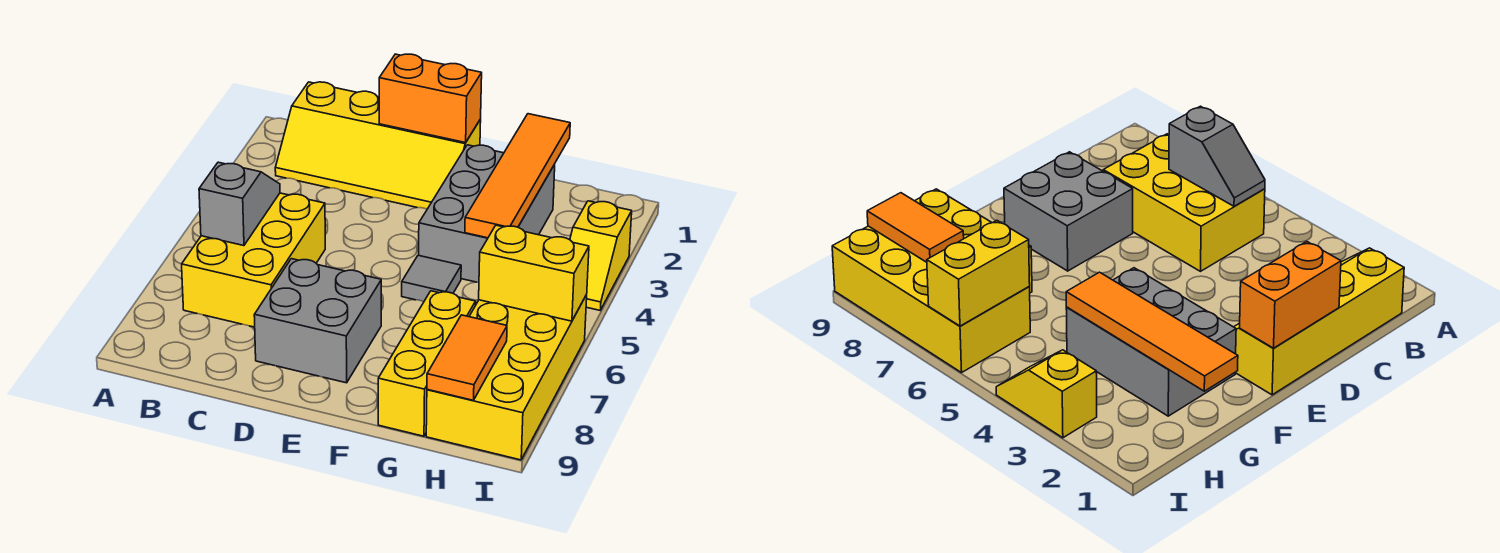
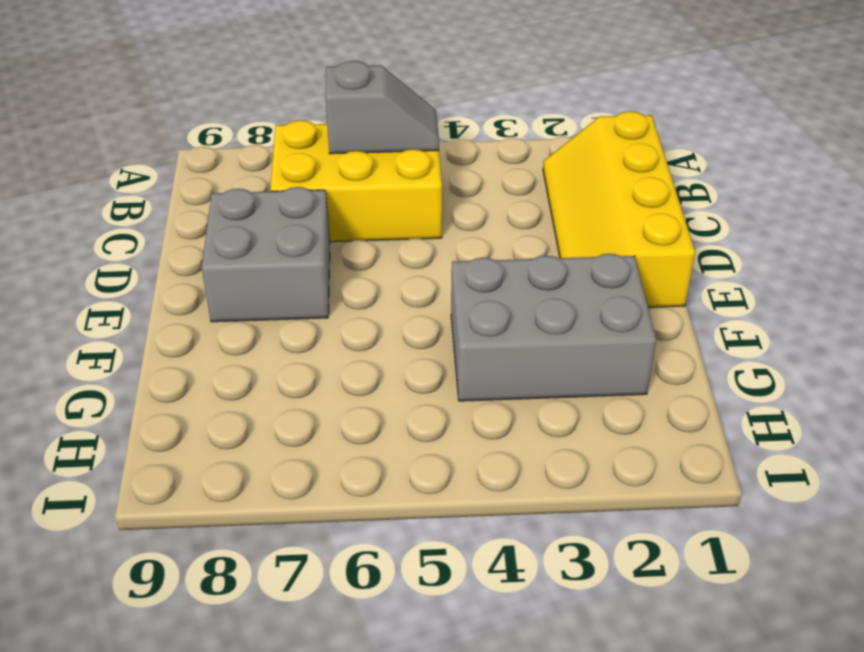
none -> grey tile F5 level 1
none -> yellow brick G7:G9 level 1
none -> yellow brick H6:I9 level 1

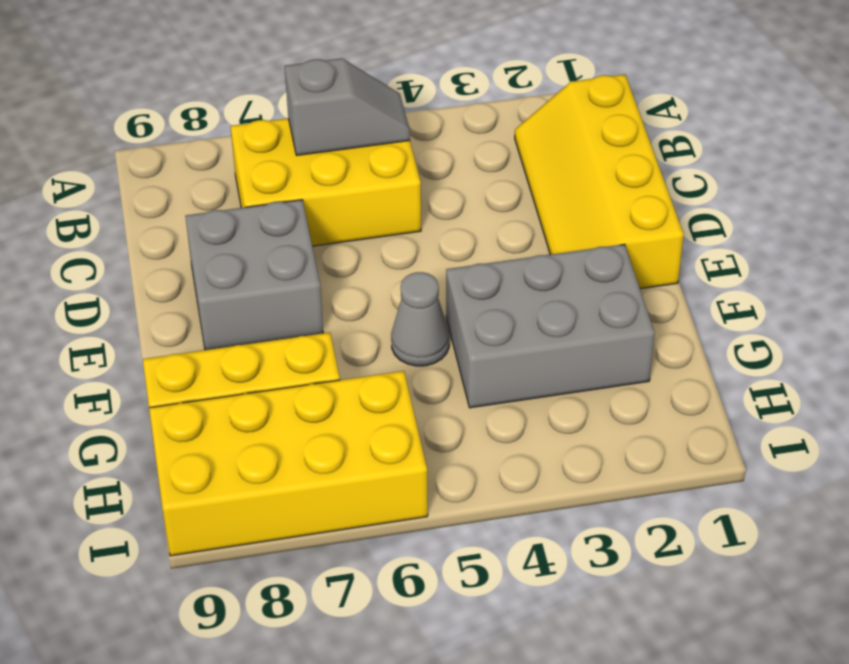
grey cone F5 level 1 -> grey tile F5 level 1
none -> yellow slope I3:I4 level 1 top 3
none -> orange brick D1:E1 level 2
none -> orange tile G1:G4 level 2

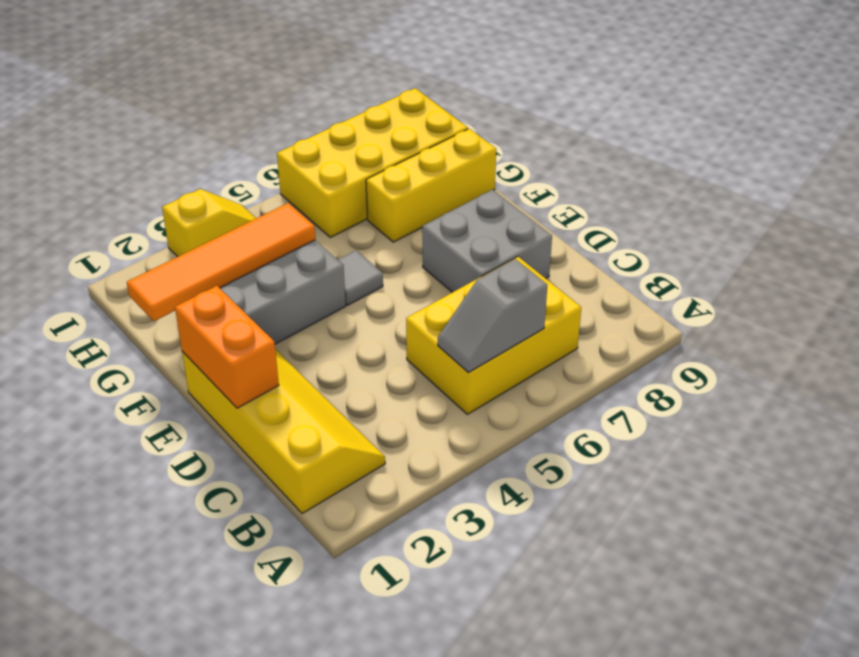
none -> yellow brick H6:I6 level 2
none -> orange tile H8:H9 level 2

